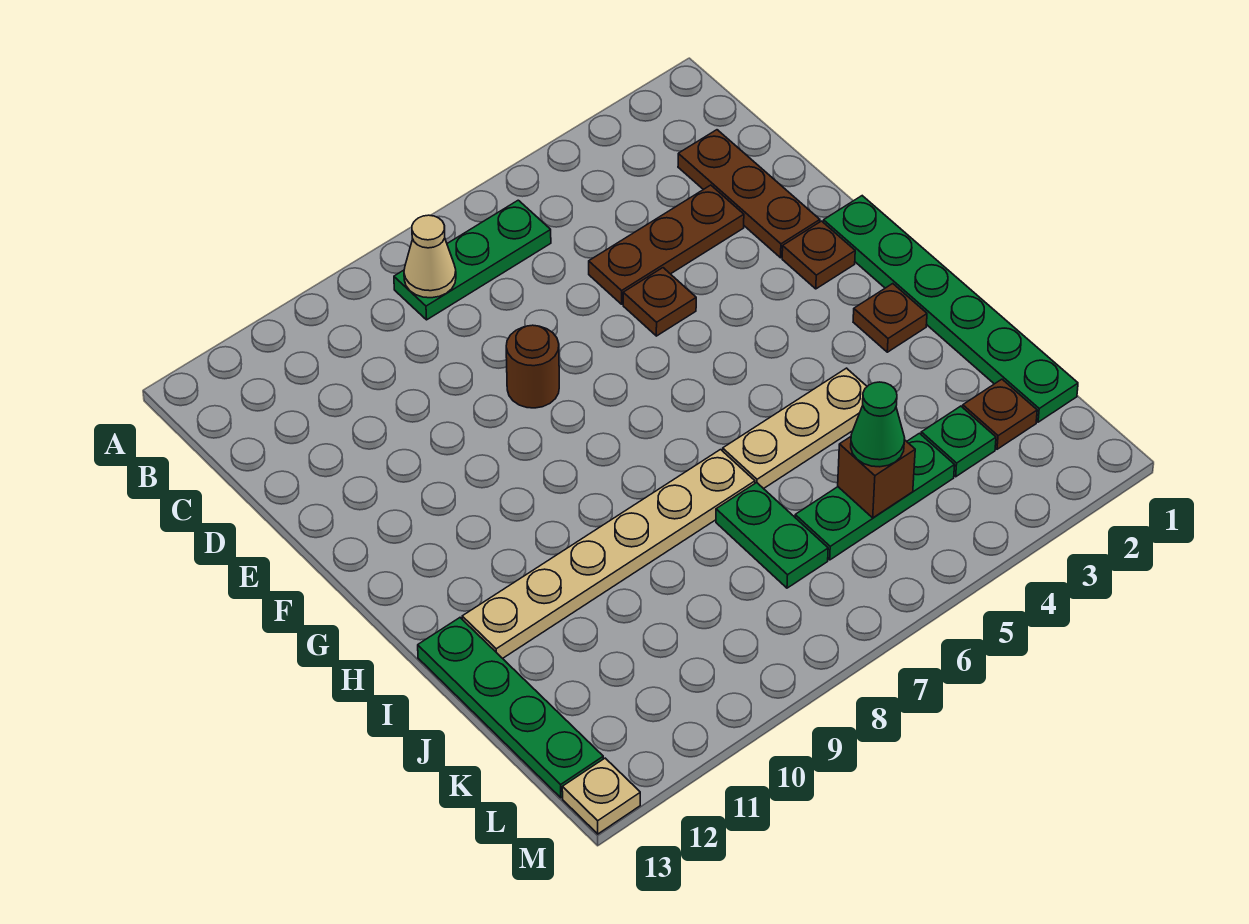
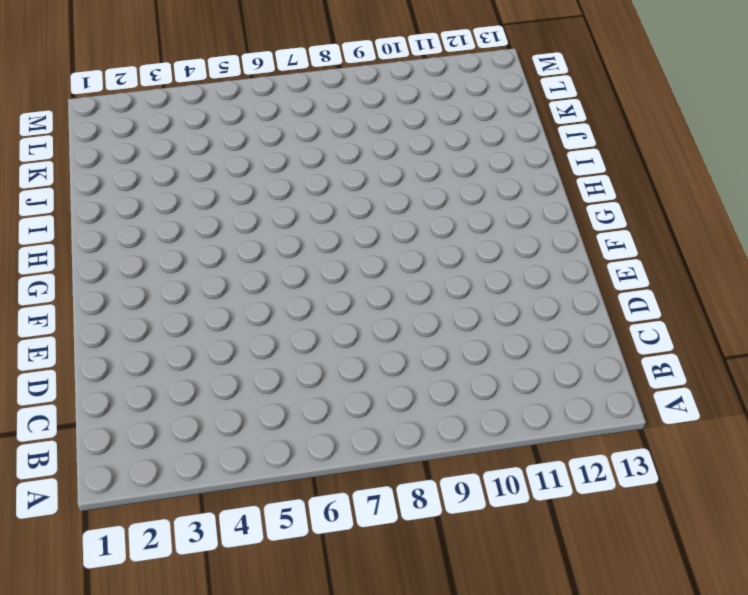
none -> green plate B6:B8 level 1
none -> brown plate C2:E2 level 1
none -> brown plate D3:D5 level 1

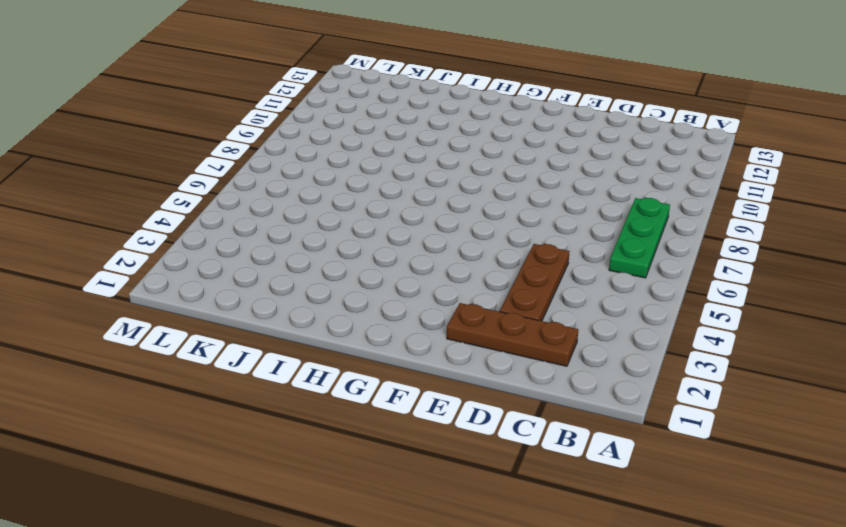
none -> brown plate E5 level 1
none -> brown round brick E8 level 1
none -> green plate F1:K1 level 1

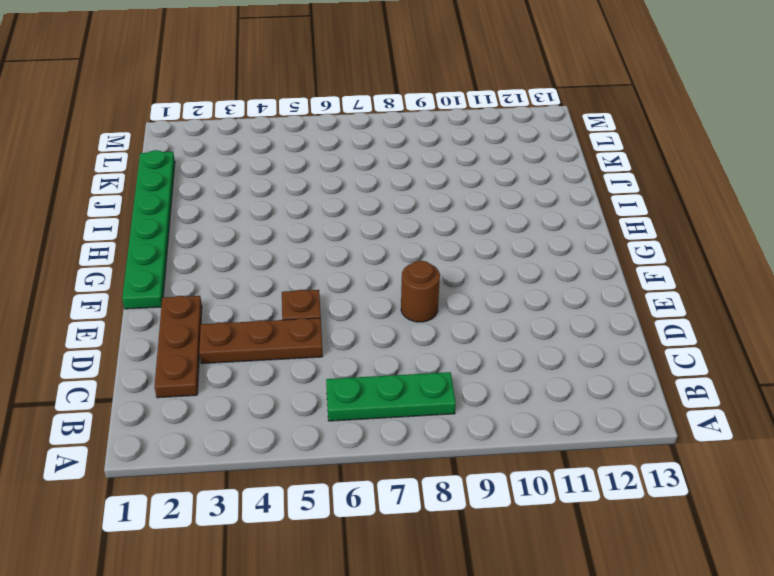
none -> brown plate F2 level 1
none -> brown plate H2 level 1
none -> tan plate I4:I6 level 1

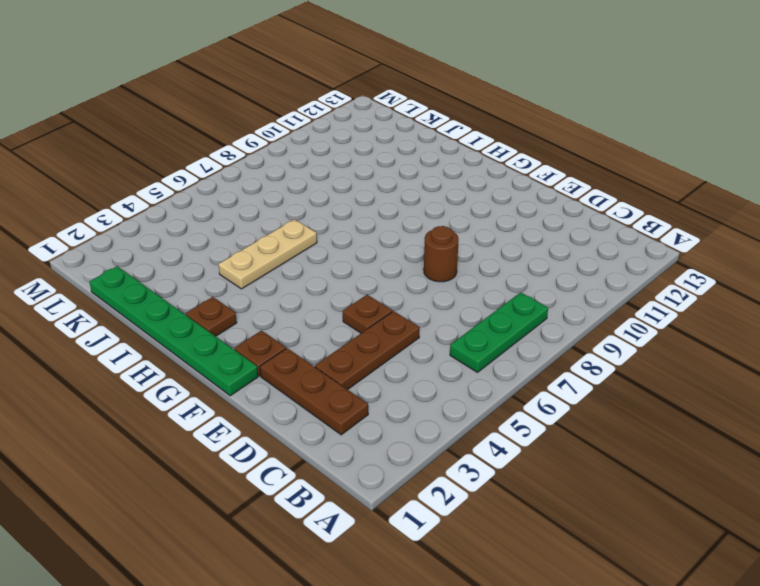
none -> tan plate I7:I12 level 1
none -> green plate I13:L13 level 1
none -> green plate J7:K7 level 1

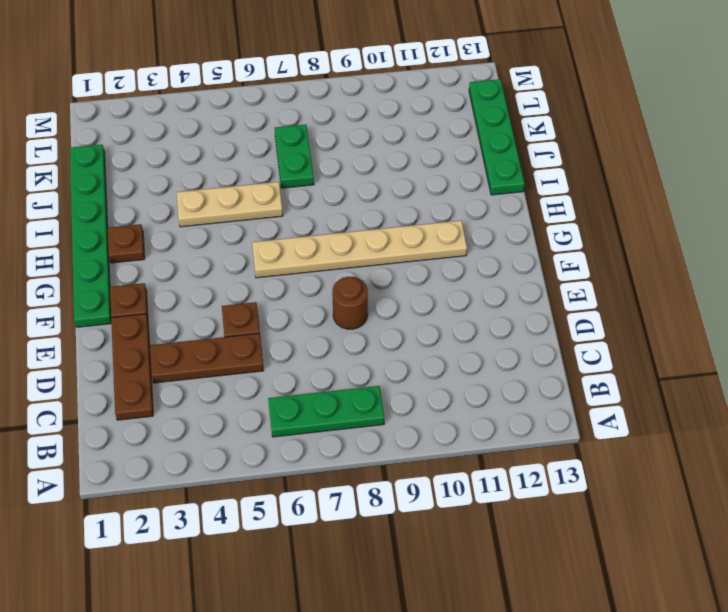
tan plate G6:G11 level 1 -> tan plate I7:I12 level 1
none -> brown plate K2 level 1
none -> green plate K3 level 1
none -> green plate K4:K6 level 1

